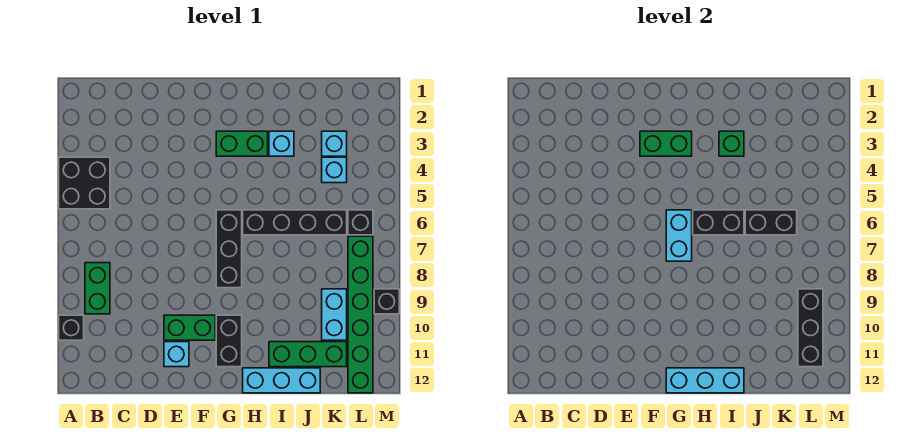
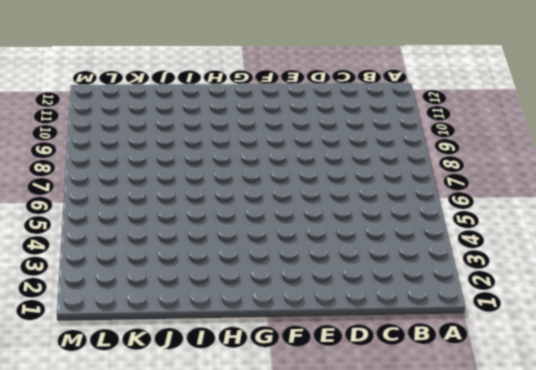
none -> black brick A4:B5 level 1
none -> black brick A10 level 1
none -> green brick B8:B9 level 1

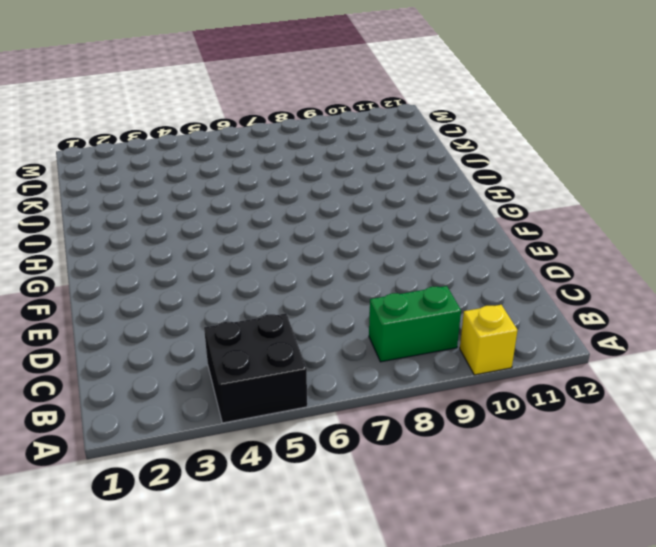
yellow brick A10 level 1 -> black brick A10 level 1
none -> green brick E10:F10 level 1
none -> cyan brick E11 level 1
none -> green brick G3:H3 level 1

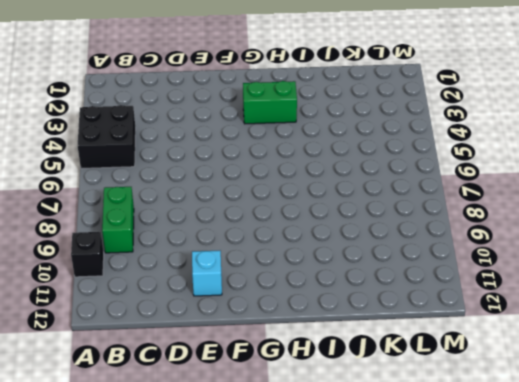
none -> green brick E10:F10 level 1
none -> black brick G6:G8 level 1
none -> black brick G10:G11 level 1

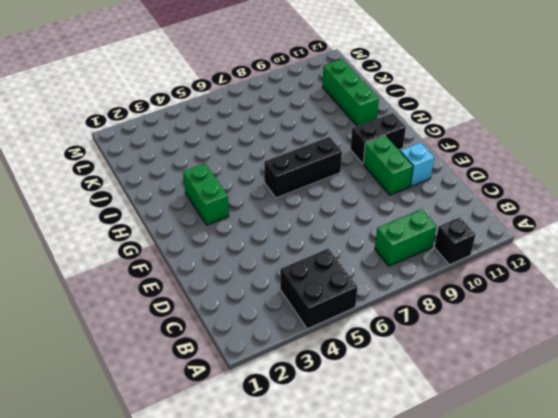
none -> black brick H6:K6 level 1
none -> cyan brick H12:J12 level 1
none -> cyan brick I3 level 1

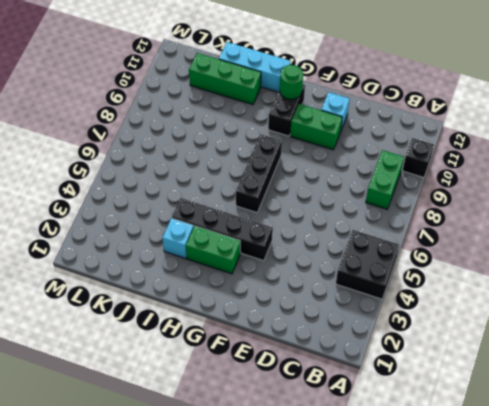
black brick F4:I4 level 1 -> black brick H6:K6 level 1
green round brick G11 level 2 -> none
none -> cyan brick K3 level 1
none -> cyan brick K4 level 1
none -> cyan brick K9:K10 level 1

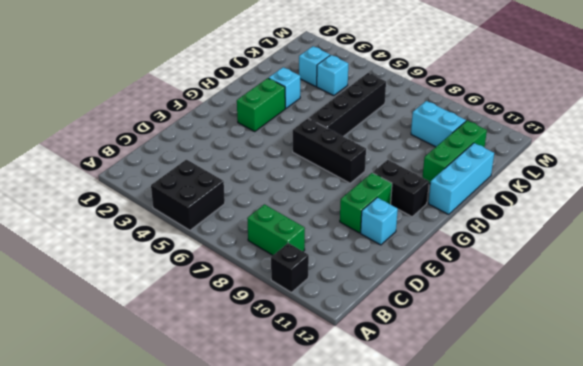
none -> black brick L6 level 1
none -> green brick L7:L12 level 1
none -> black brick M9 level 1

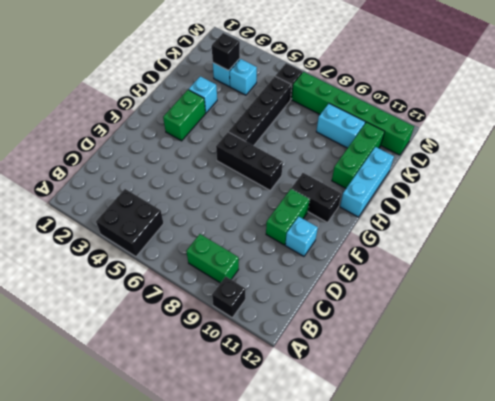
black brick K3 level 2 -> black brick M9 level 1
none -> green brick F3:G3 level 2
none -> cyan brick G6:G7 level 2
none -> cyan brick G12:I12 level 2

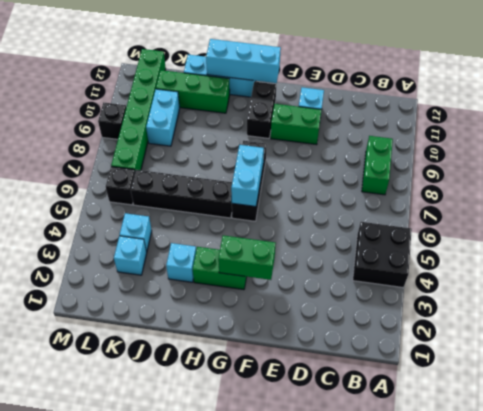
none -> black brick A10 level 1
none -> black brick H6:I6 level 2
none -> green brick I3 level 2

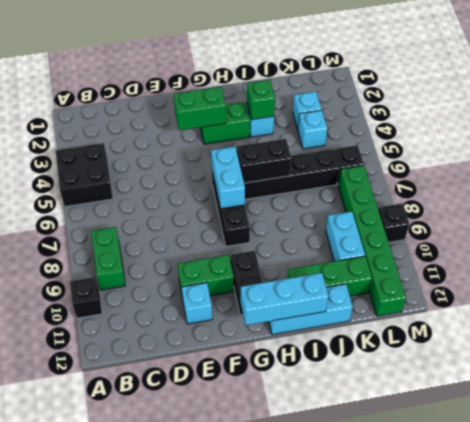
none -> black brick J6:K6 level 2
none -> black brick L9:L11 level 2

